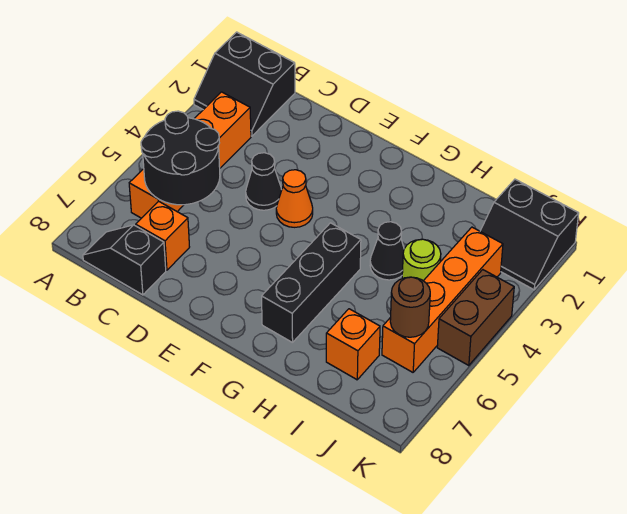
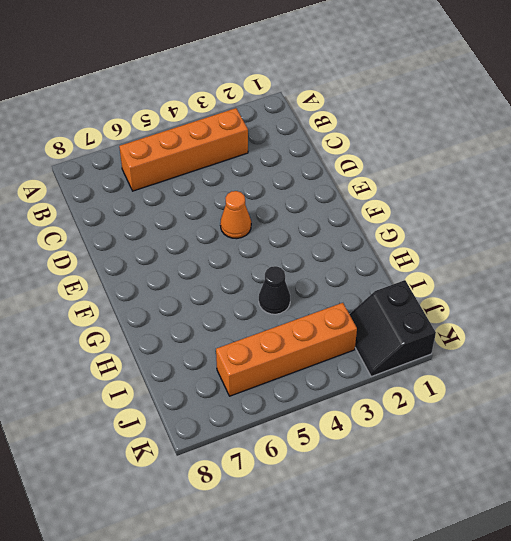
none -> black slope A1:B2 level 1 top 1
none -> black slope B8:C8 level 1 top C
none -> orange brick C7 level 1

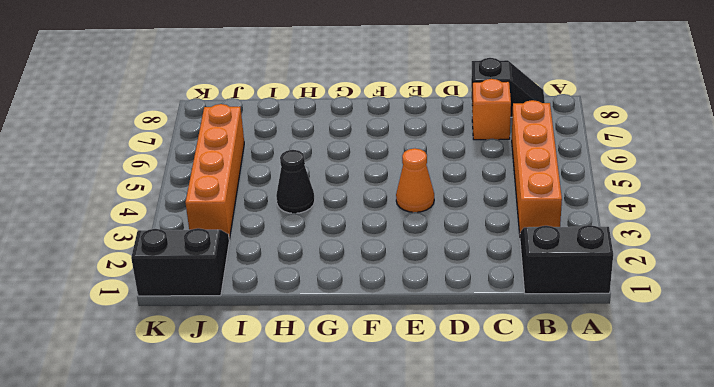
none -> black cone D4 level 1
none -> black brick G5:G7 level 1
none -> lime round brick I4 level 1

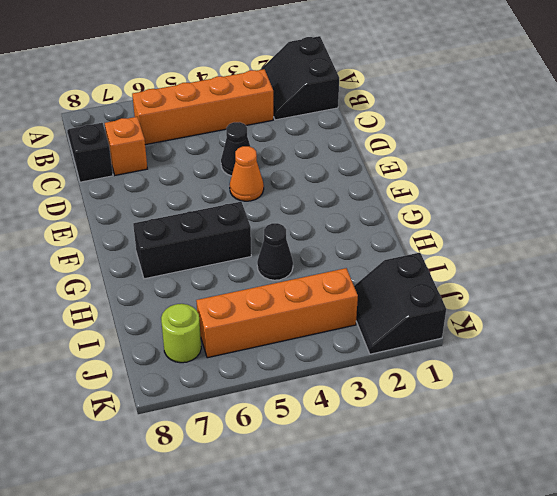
lime round brick J7 level 1 -> lime round brick I4 level 1
none -> orange brick I7 level 1
none -> brown brick K4:K5 level 1
none -> black round brick B5:C6 level 2

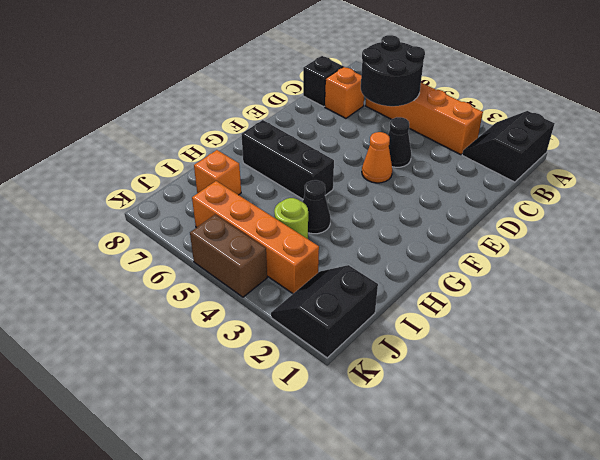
none -> brown round brick J6 level 2

